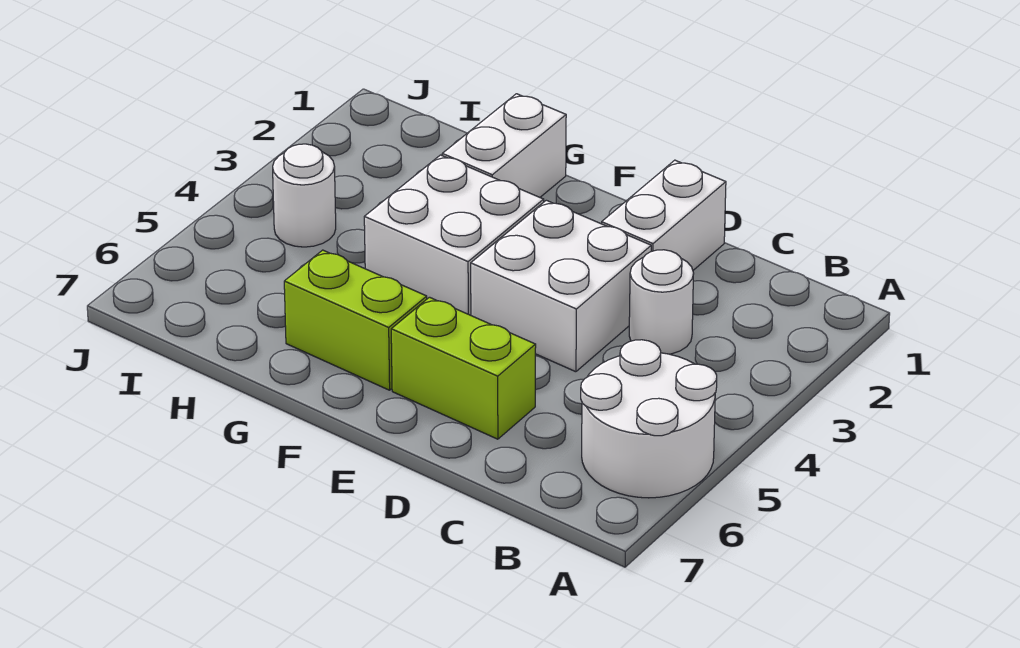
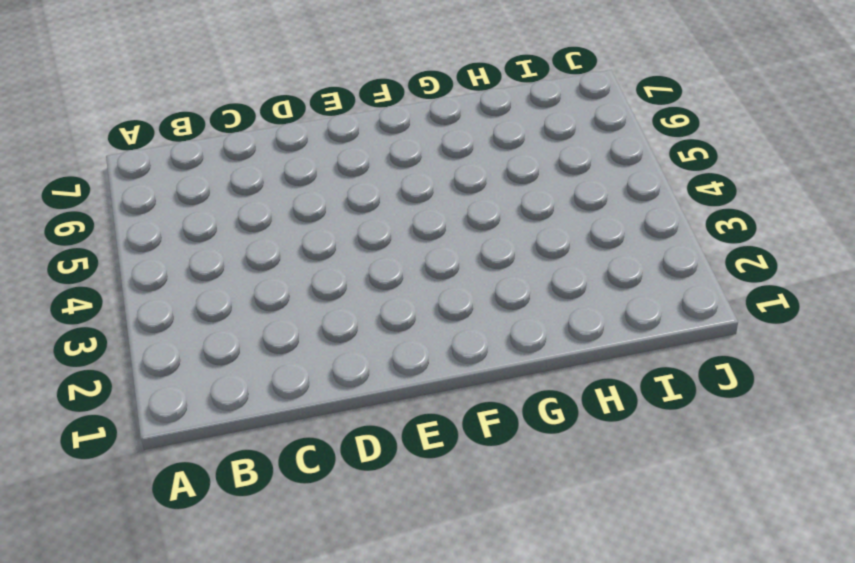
none -> white round brick A5:B6 level 1
none -> white round brick C3 level 1

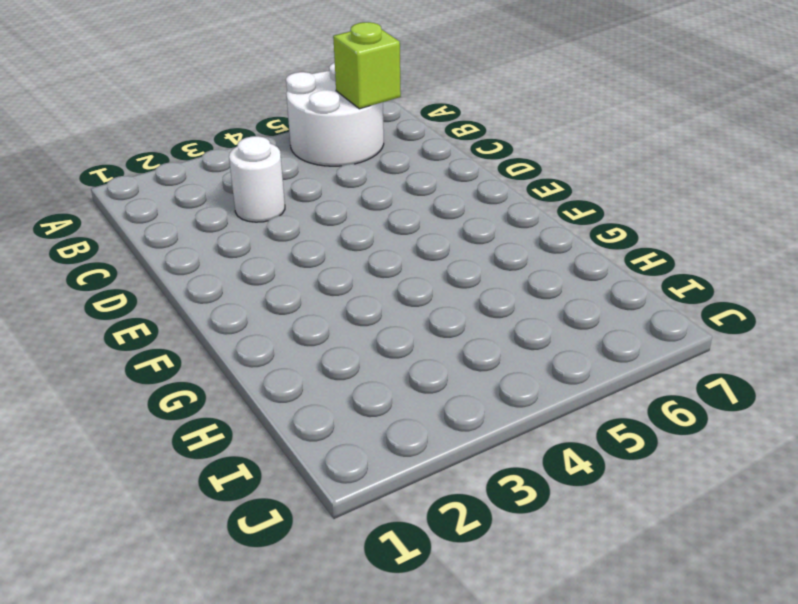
lime brick B6 level 2 -> none
none -> white brick D1:D2 level 1
none -> white brick D3:E4 level 1

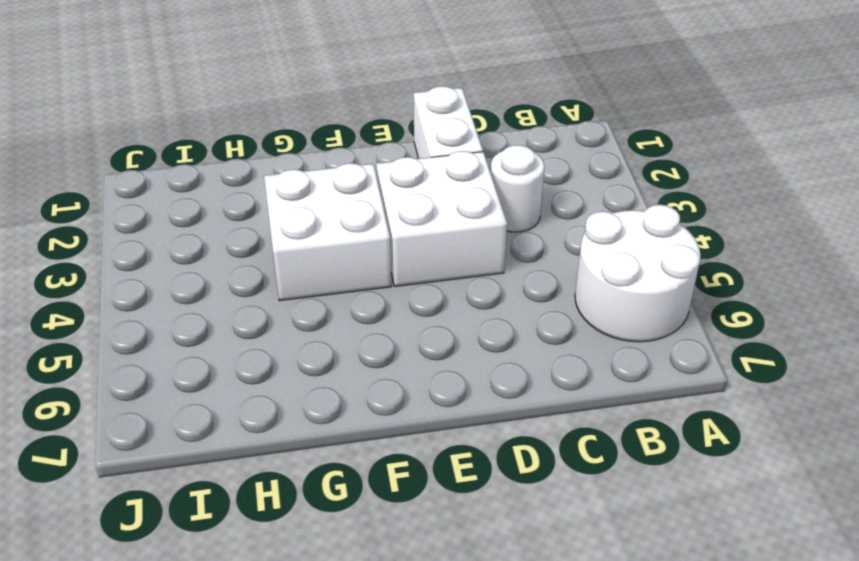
none -> lime brick D6:E6 level 1
none -> lime brick F6:G6 level 1

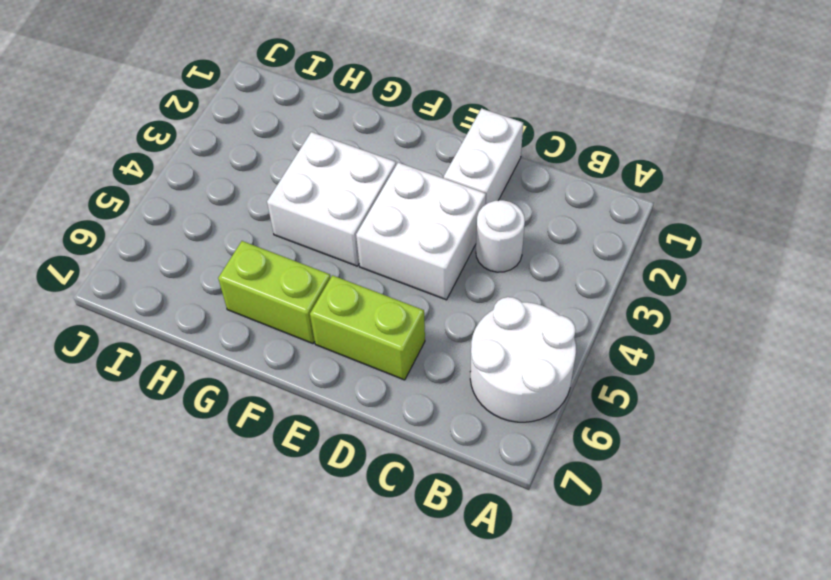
none -> white brick G1:G2 level 1
none -> white round brick I4 level 1

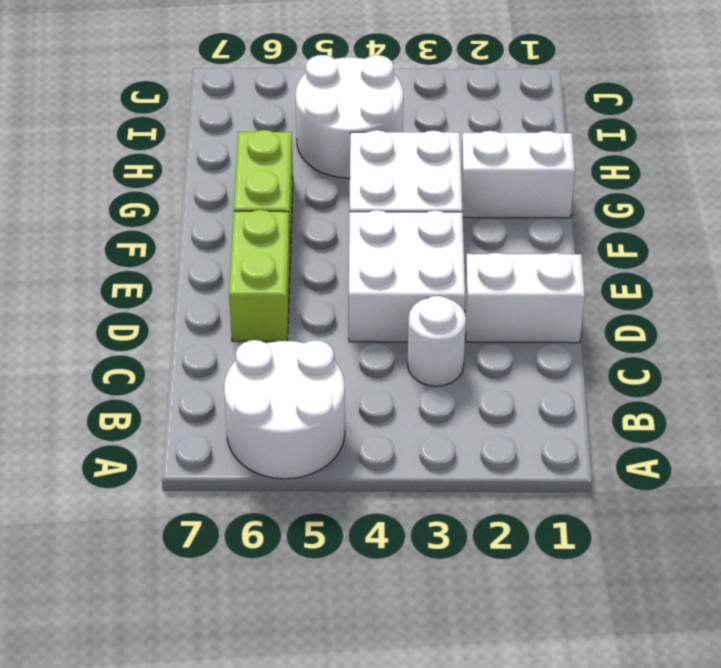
white round brick H4:I5 level 1 -> white round brick I4 level 1

